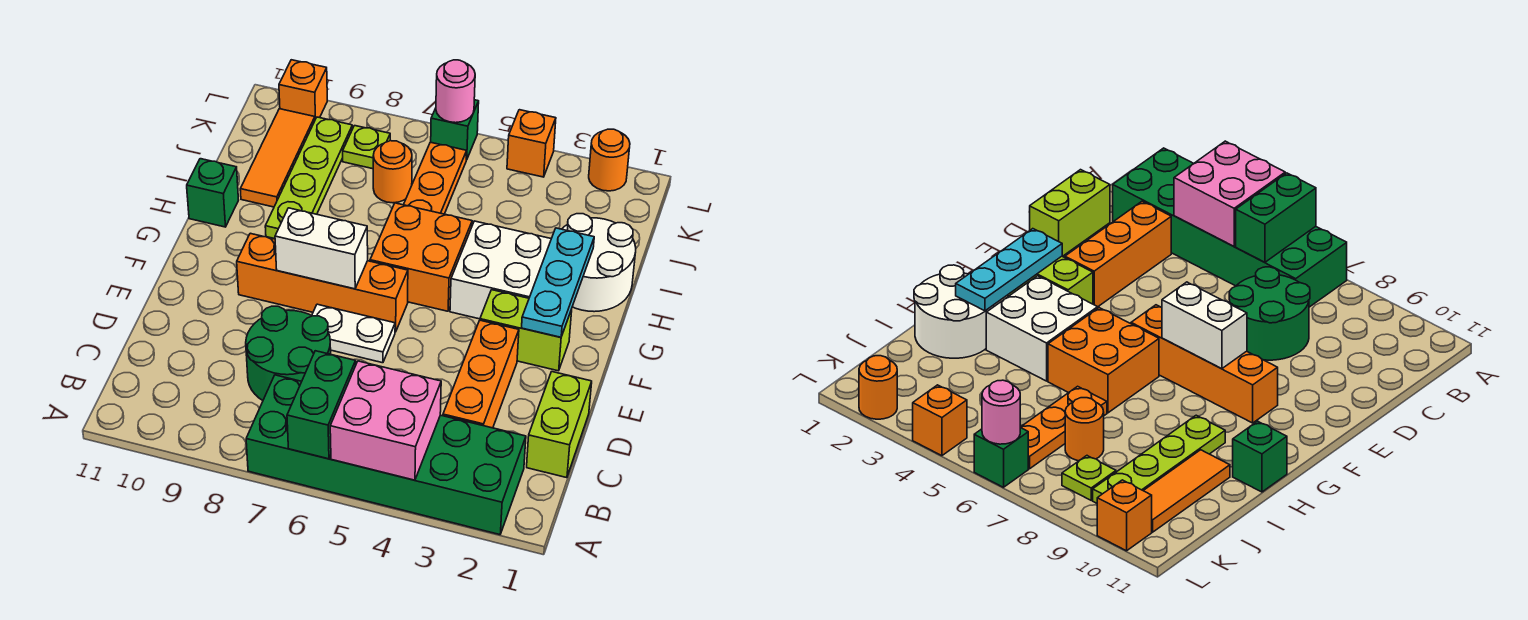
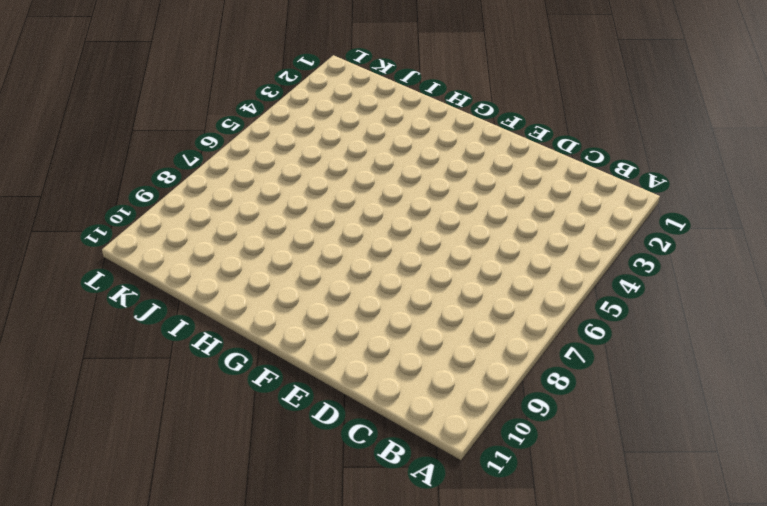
none -> green brick A2:B7 level 1
none -> lime brick C1:D1 level 1
none -> orange brick C3:E3 level 1

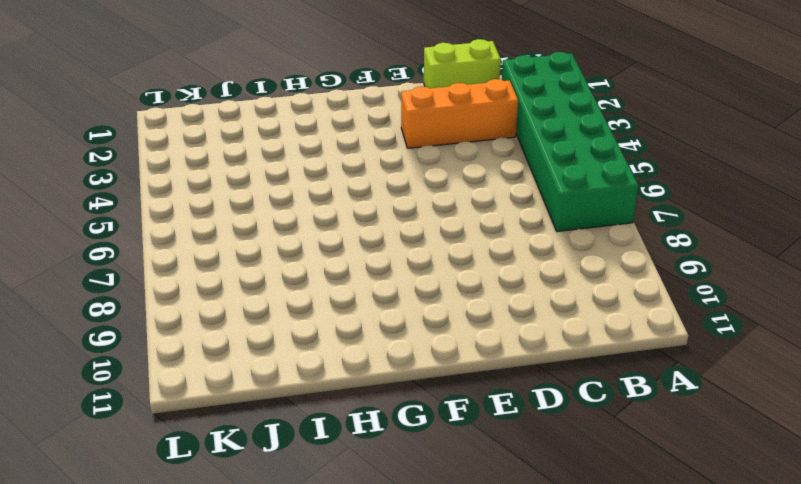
none -> green round brick C7:D8 level 1
none -> white plate E6:E7 level 1
none -> lime brick F2:F3 level 1

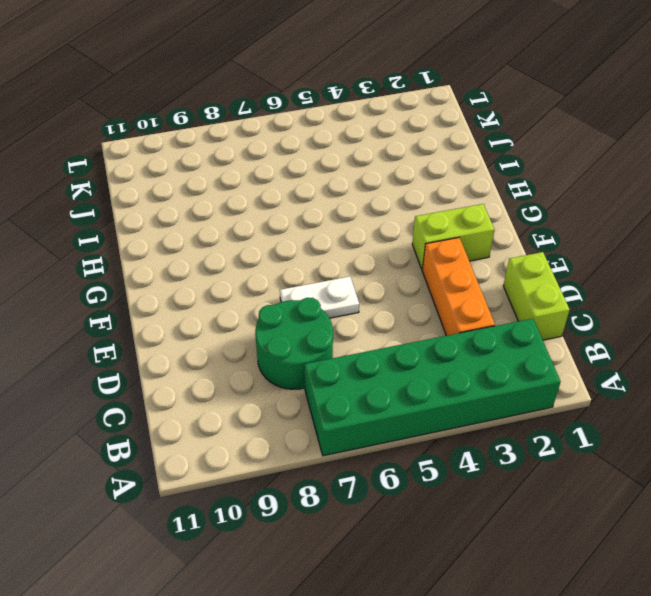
none -> orange brick F6:F9 level 1
none -> white brick G3:H4 level 1
none -> orange brick G5:H6 level 1

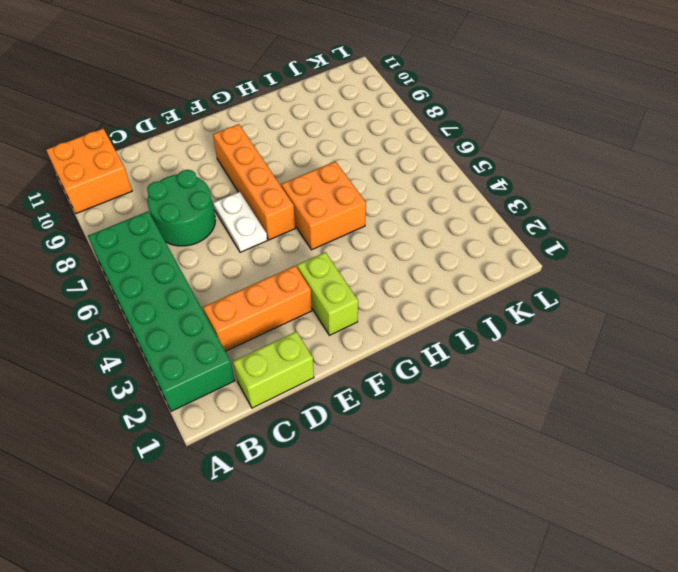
orange brick A10:B11 level 1 -> none
none -> white brick G3:H4 level 1
none -> white round brick H1:I2 level 1
none -> lime plate H9:K9 level 1

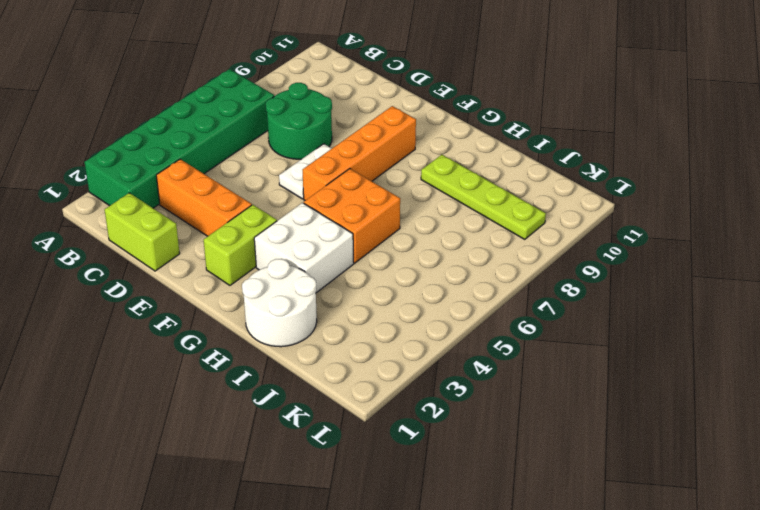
none -> green brick H11 level 1
none -> orange plate I6:K6 level 1
none -> orange tile I10:K10 level 1

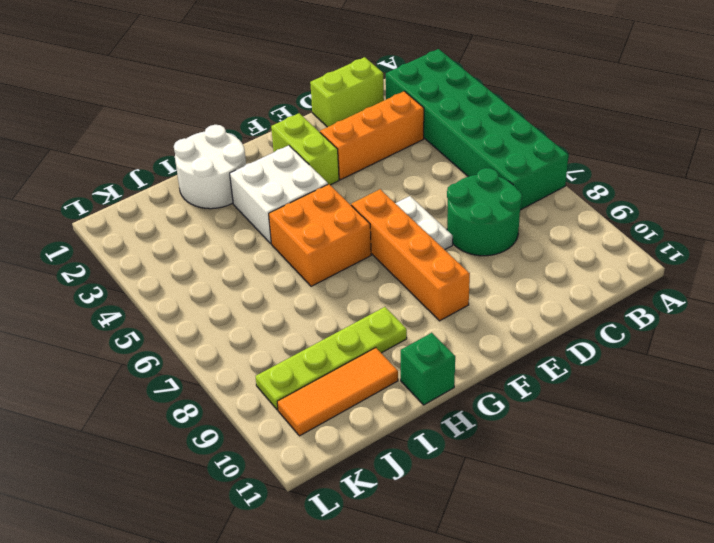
none -> orange plate I6:K6 level 1
none -> orange round brick J7 level 1
none -> lime plate K8 level 1

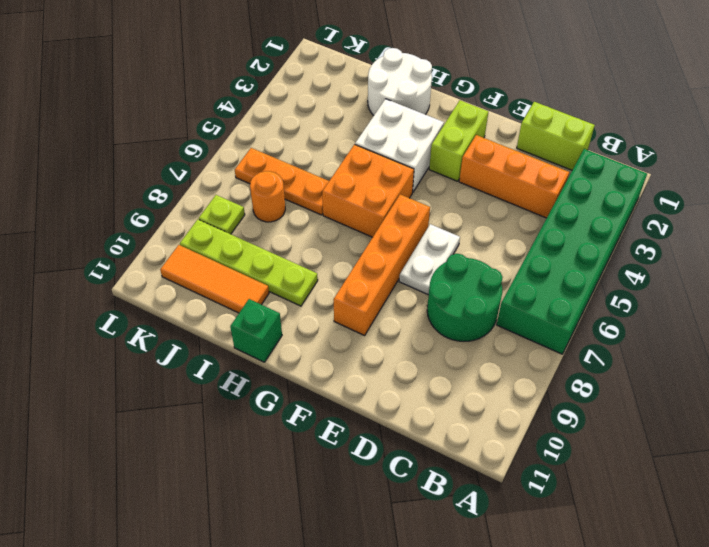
none -> orange round brick L2 level 1
none -> orange brick L4 level 1
none -> green brick L6 level 1

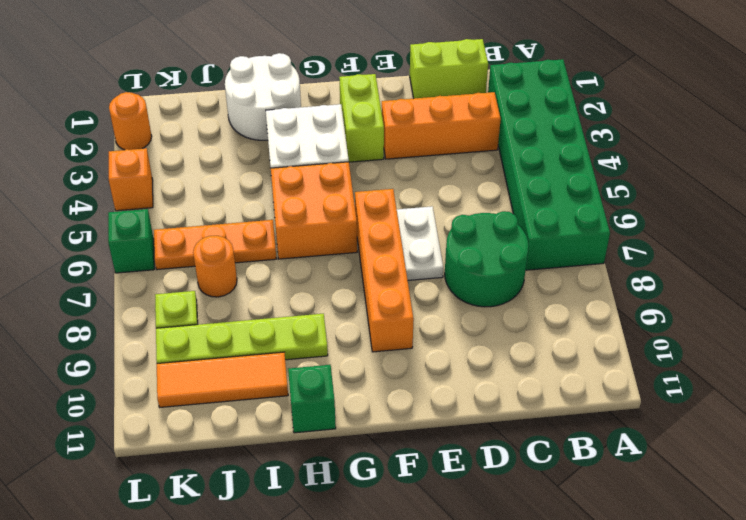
none -> orange brick L10 level 1
none -> pink brick A4:B5 level 2
none -> green brick A6:B6 level 2

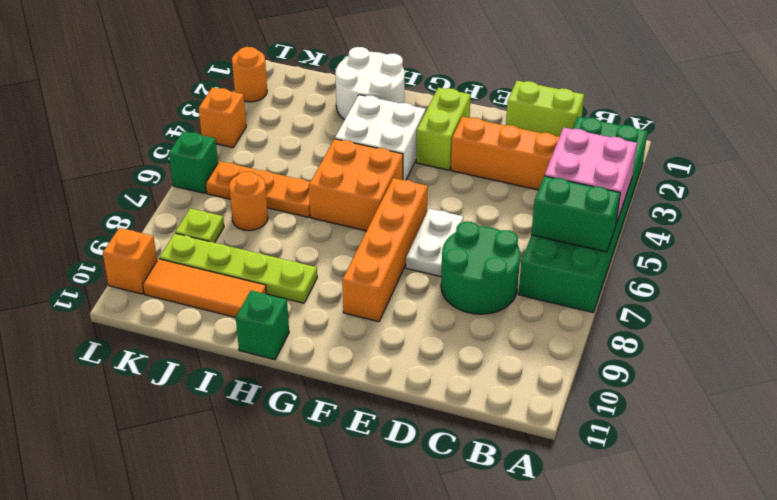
none -> cyan plate F2:H2 level 2
none -> white brick F7:F8 level 2
none -> pink round brick L6 level 2

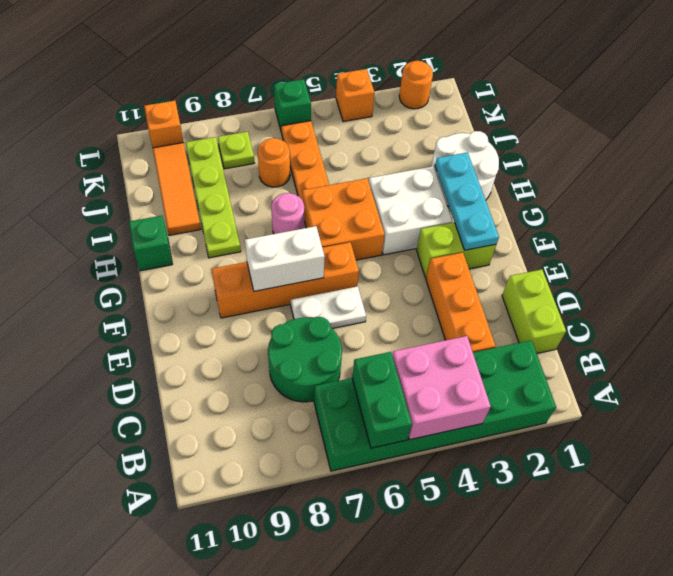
pink round brick H7 level 1 -> pink round brick L6 level 2

